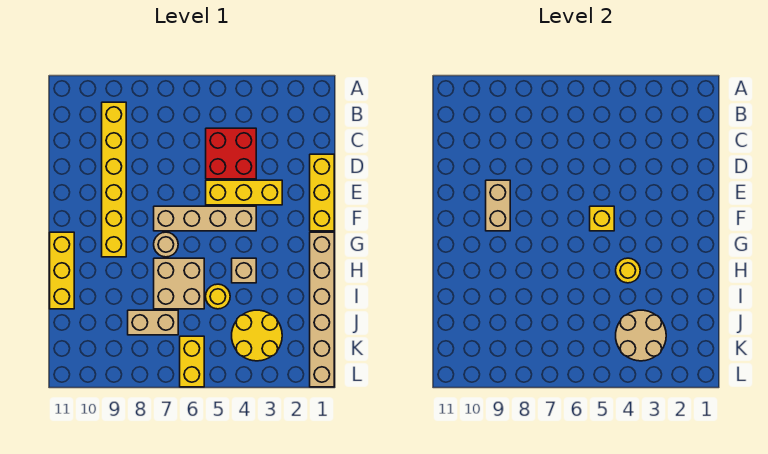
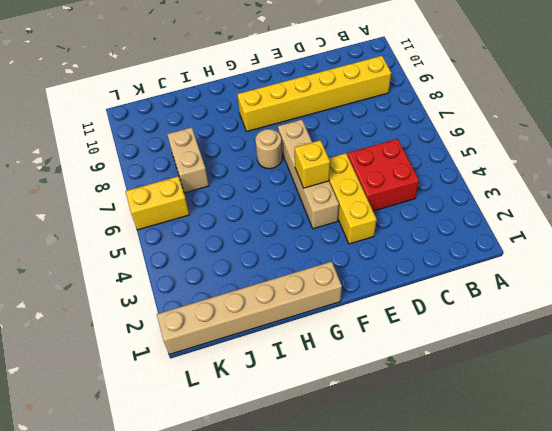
none -> yellow brick D1:F1 level 1
none -> yellow brick G11:I11 level 1
none -> tan brick H4 level 1

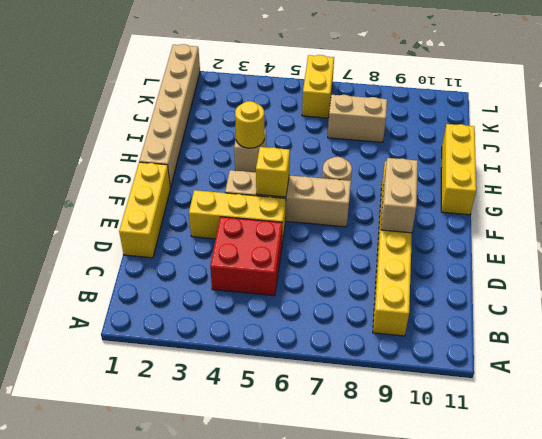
none -> tan brick H6:I7 level 1
none -> yellow round brick I5 level 1
none -> yellow round brick J3:K4 level 1

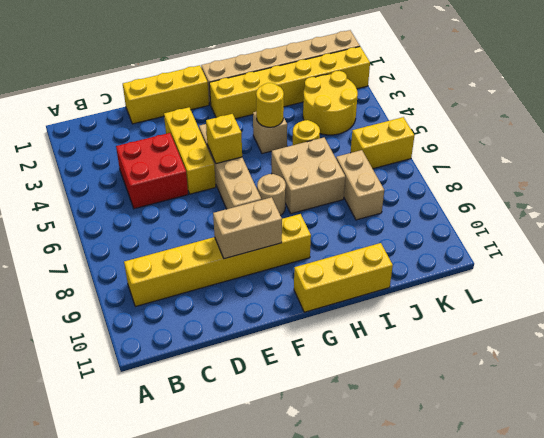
yellow brick G2:L2 level 1 -> none
none -> tan round brick J3:K4 level 2

